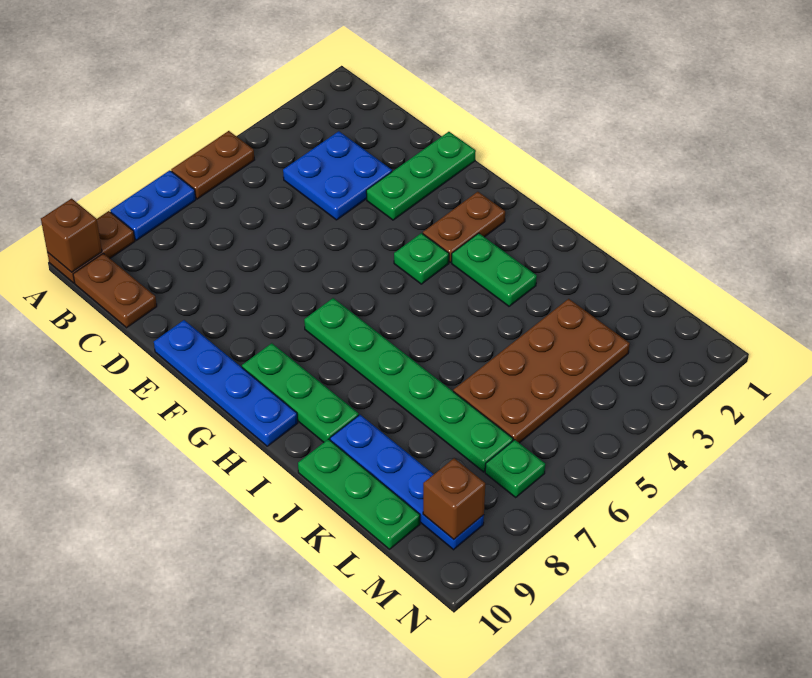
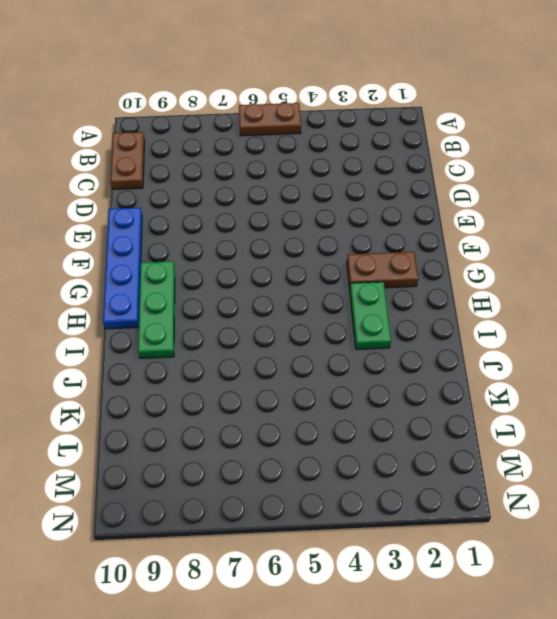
none -> blue plate A7:A8 level 1
none -> brown plate A9:A10 level 1
none -> blue plate C3:D4 level 1

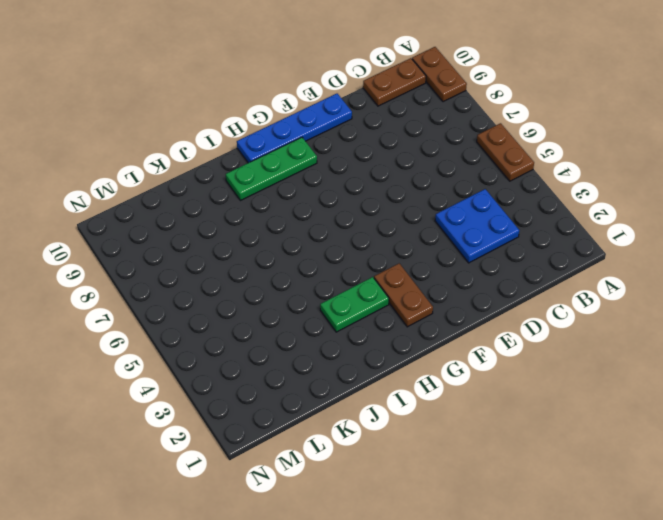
none -> blue plate A7:A8 level 1
none -> green plate E1:E3 level 1
none -> green plate G4 level 1

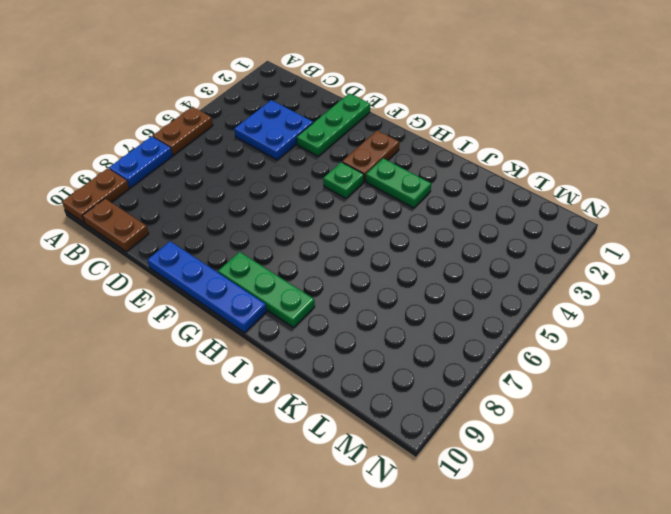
none -> green plate G7:L7 level 1
none -> blue plate J9:M9 level 1
none -> green plate J10:L10 level 1

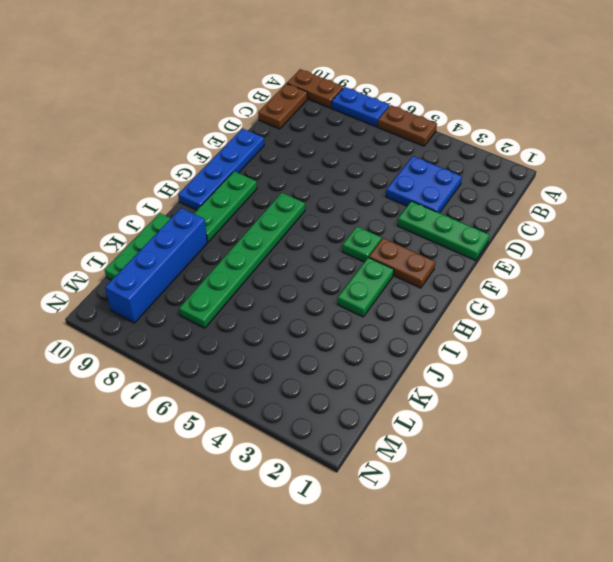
blue brick J9:M9 level 1 -> blue plate J9:M9 level 1
none -> brown plate K3:L6 level 1
none -> green plate M7 level 1
none -> brown brick A10 level 2

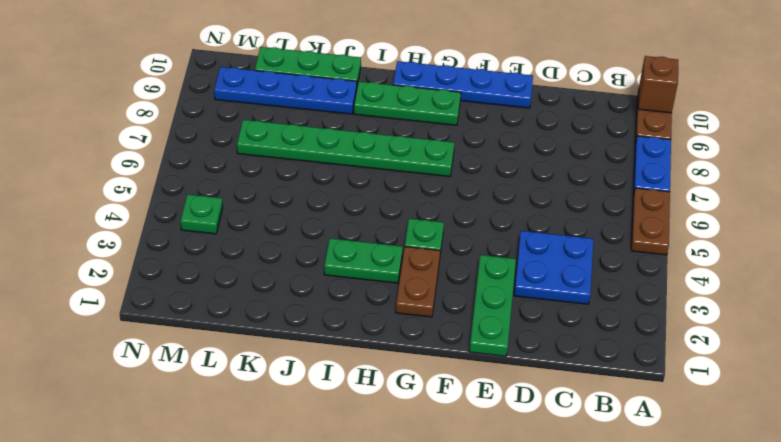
green plate M4 level 1 -> green plate M7 level 1
none -> brown plate B10:C10 level 1
none -> brown plate K3:L6 level 1
none -> brown brick M9 level 2

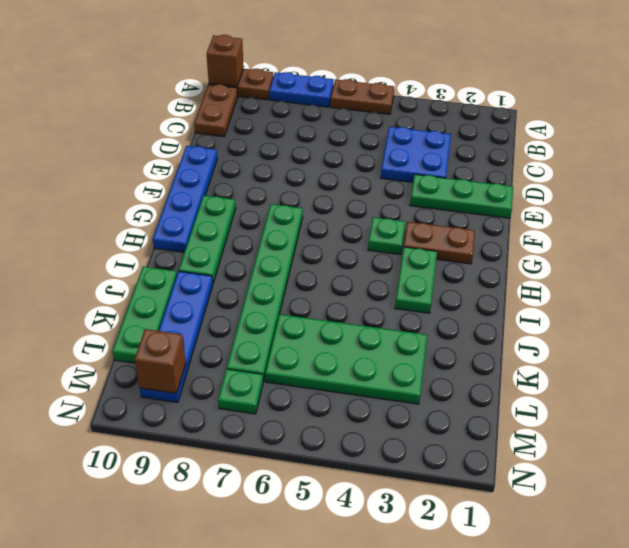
green plate K3:L6 level 1 -> brown plate K3:L6 level 1

